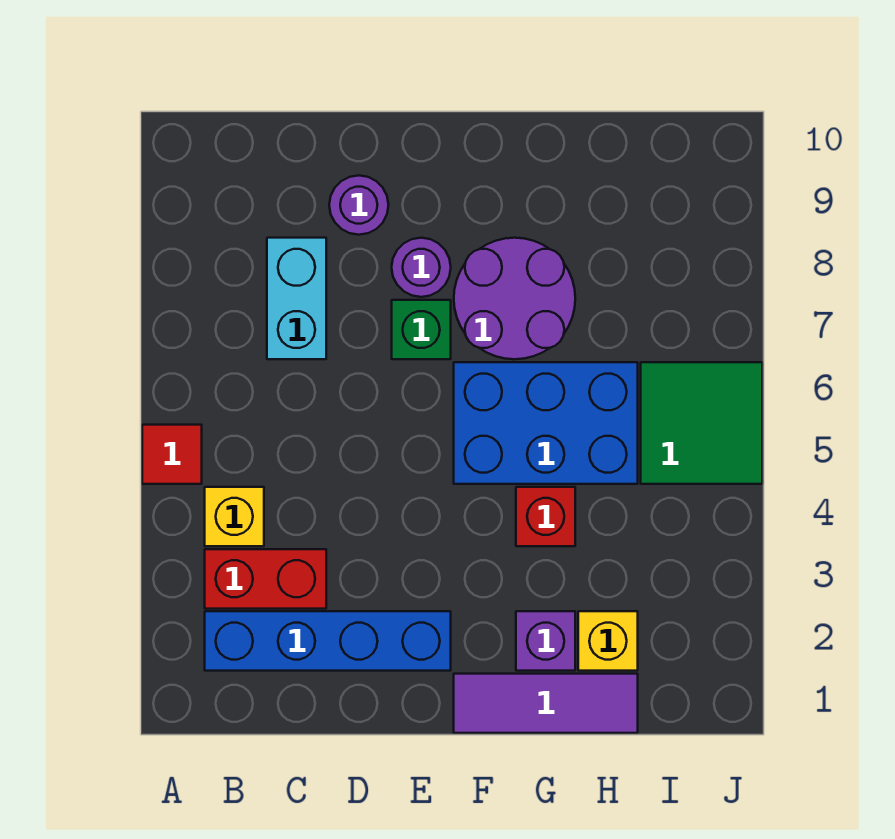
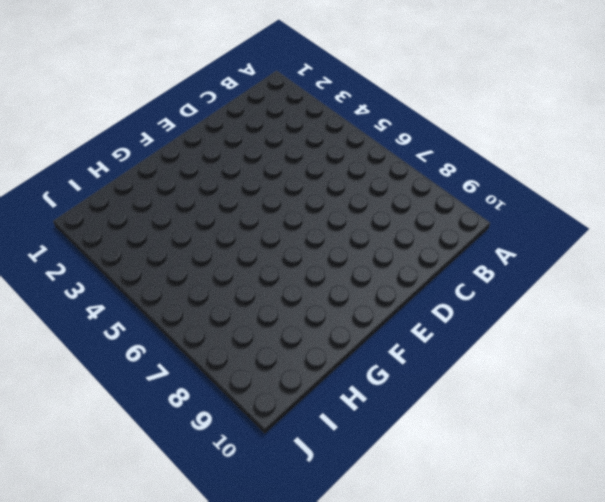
none -> red tile A5 level 1
none -> blue brick B2:E2 level 1
none -> red brick B3:C3 level 1

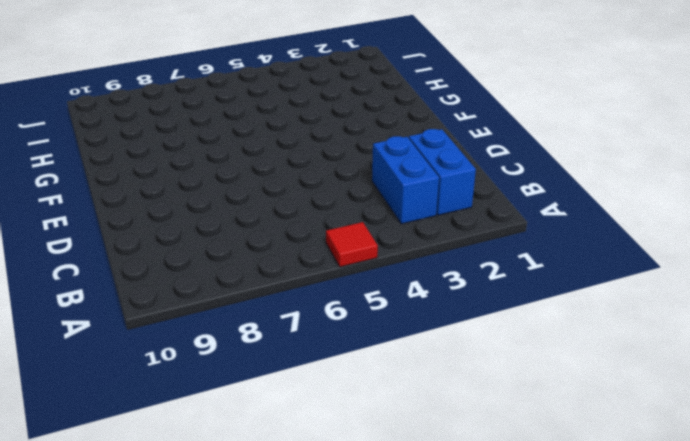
blue brick B2:C2 level 1 -> blue brick B2:E2 level 1
blue brick B3:C3 level 1 -> red brick B3:C3 level 1
none -> yellow brick B4 level 1
none -> cyan brick C7:C8 level 1
none -> purple round brick D9 level 1

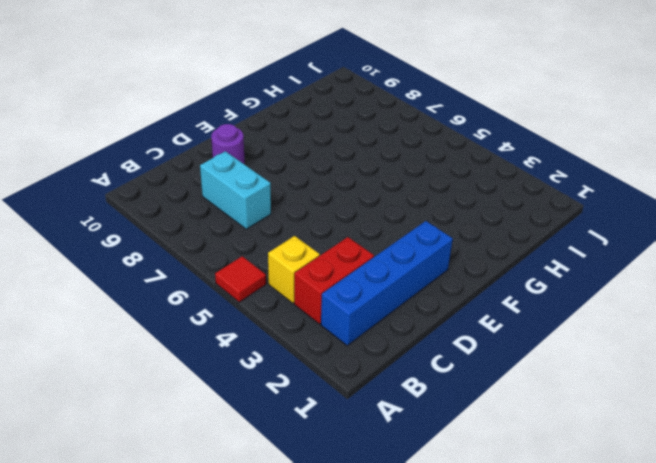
none -> green brick E7 level 1
none -> purple round brick E8 level 1
none -> purple tile F1:H1 level 1

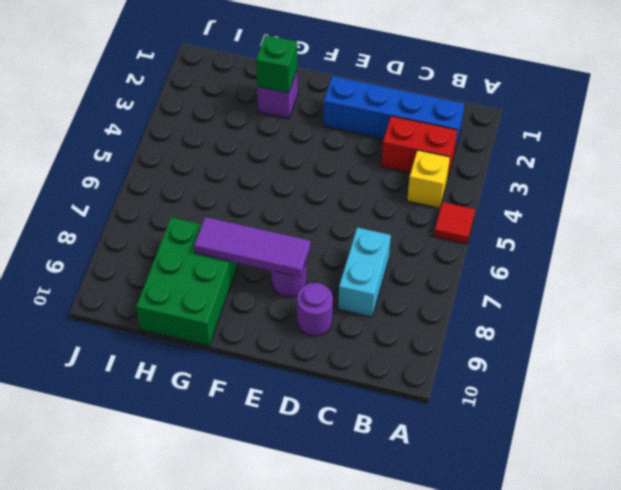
purple tile E8:G8 level 2 -> purple tile F1:H1 level 1
green brick G2 level 2 -> green brick E7 level 1
green brick G8:H10 level 1 -> purple round brick F7:G8 level 1
none -> blue brick F5:H6 level 1
none -> red brick G4 level 1
none -> yellow brick H2 level 1

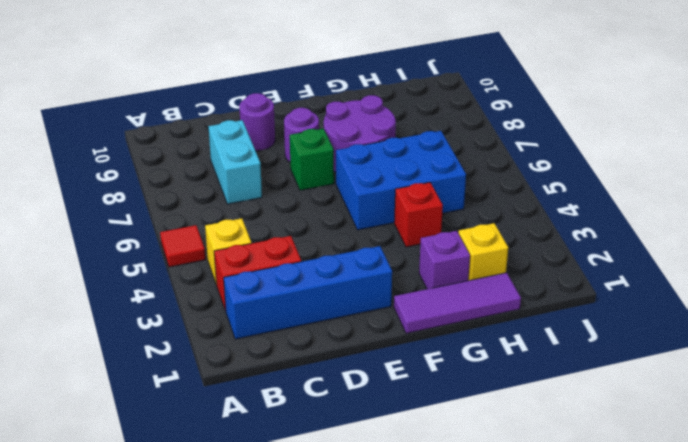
none -> green tile I5:J6 level 1

